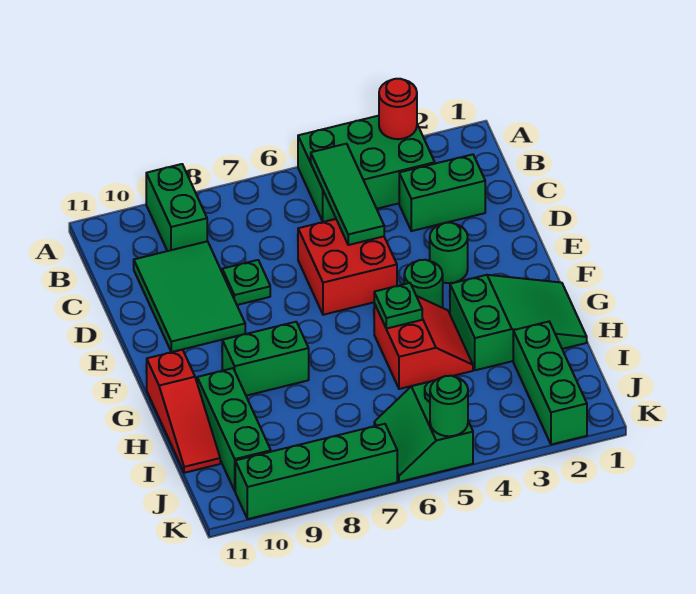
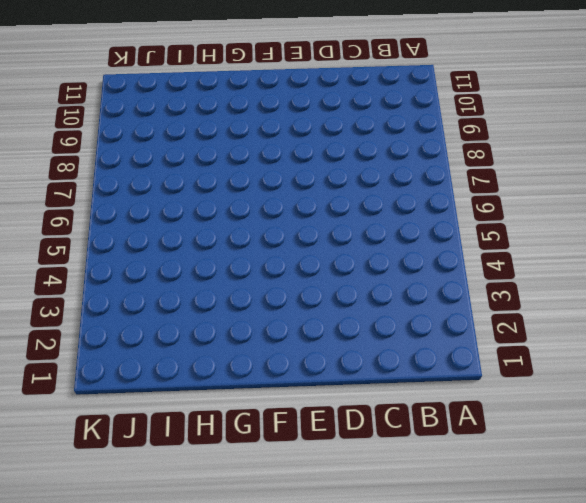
none -> green brick A3:B5 level 1
none -> green brick A9:B9 level 1
none -> green brick C2:C3 level 1

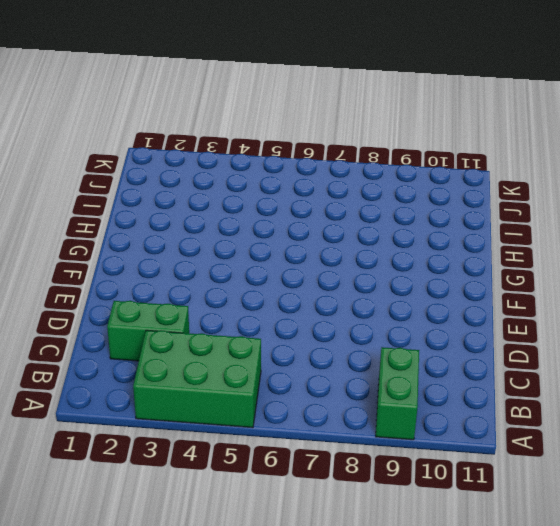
none -> green tile C9:E10 level 1
none -> red brick D5:E6 level 1
none -> green plate D8 level 1

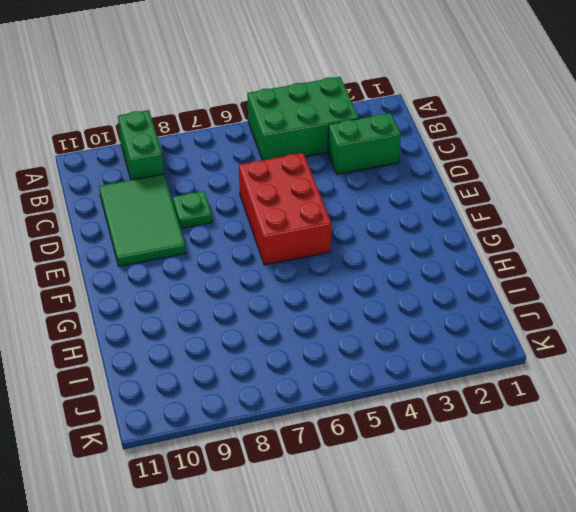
red brick D5:F6 level 1 -> red brick D5:E6 level 1
none -> green round brick E3 level 1
none -> green round brick F4 level 1
none -> green slope G1:H3 level 1 top 3

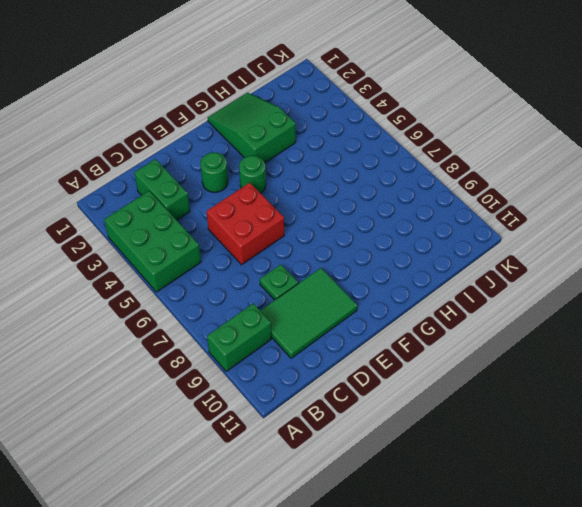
none -> red slope G4:H5 level 1 top 5
none -> green brick G8:G9 level 1
none -> red slope G11:I11 level 1 top G

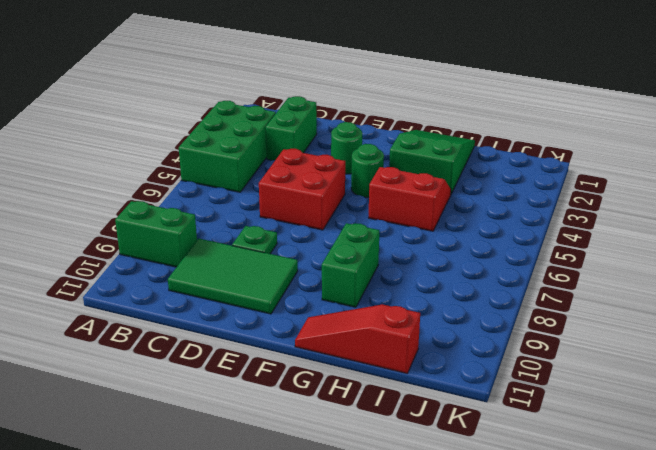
red slope G11:I11 level 1 top I -> red slope G11:I11 level 1 top G
none -> green brick H10:J10 level 1
none -> green brick I2:K2 level 1
none -> green slope J5:K6 level 1 top 5

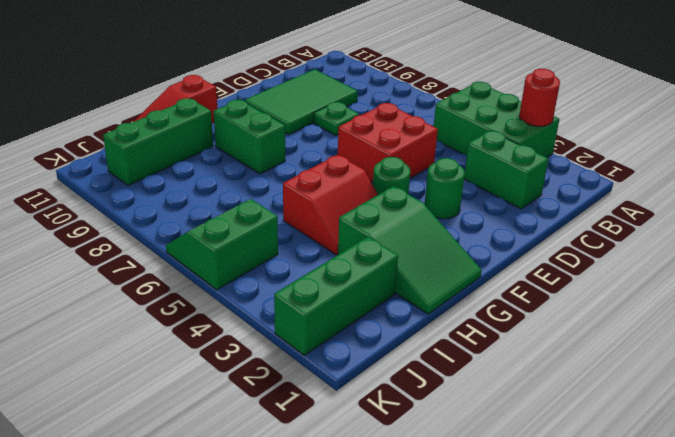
none -> green brick A9:B9 level 1
none -> green brick K7:K10 level 1
none -> green tile B5:D5 level 2

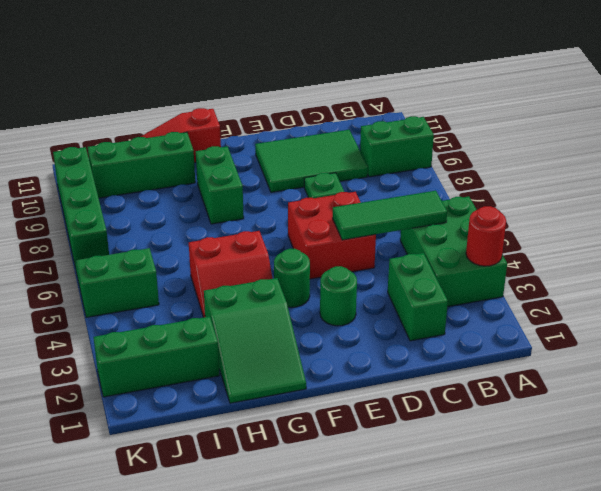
none -> green plate G5 level 2
none -> green round brick K5 level 2

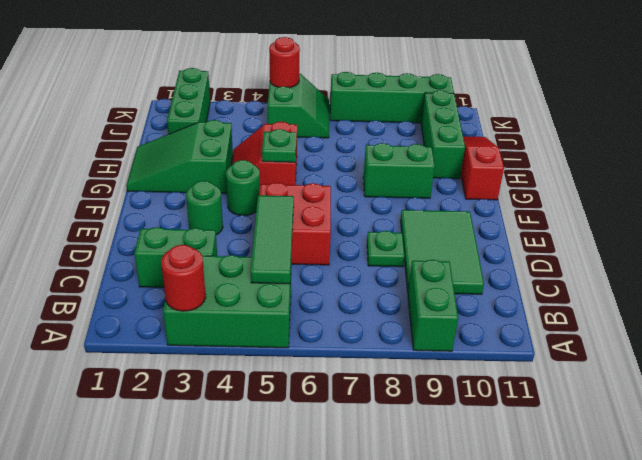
red round brick K5 level 2 -> green round brick K5 level 2

